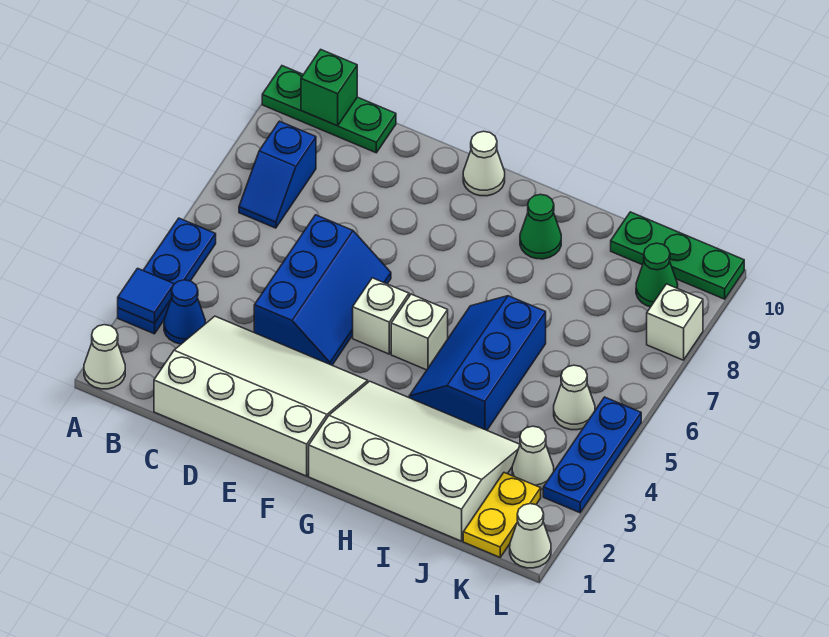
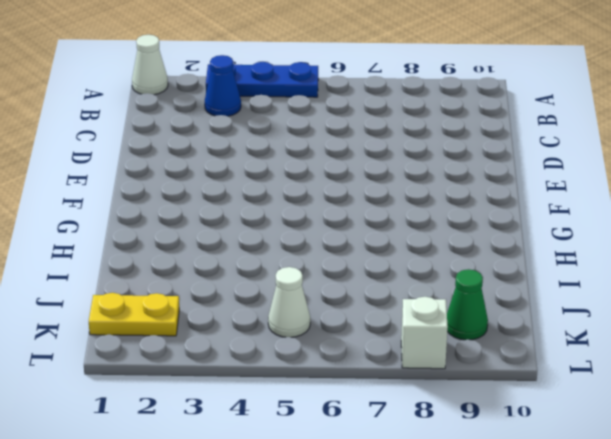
none -> green plate A10:C10 level 1
none -> blue slope B7:B8 level 1 top 8
none -> white slope C1:F3 level 1 top 1

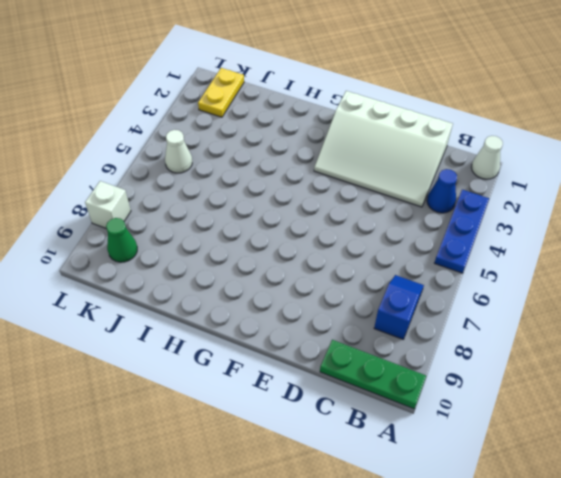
none -> blue slope D4:E6 level 1 top D
none -> white brick F5 level 1
none -> white cone F10 level 1

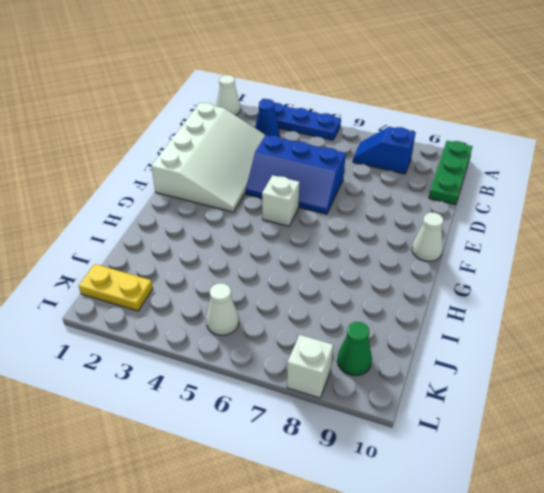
none -> white slope G1:J3 level 1 top 1
none -> white brick G5 level 1
none -> blue slope H4:I6 level 1 top I

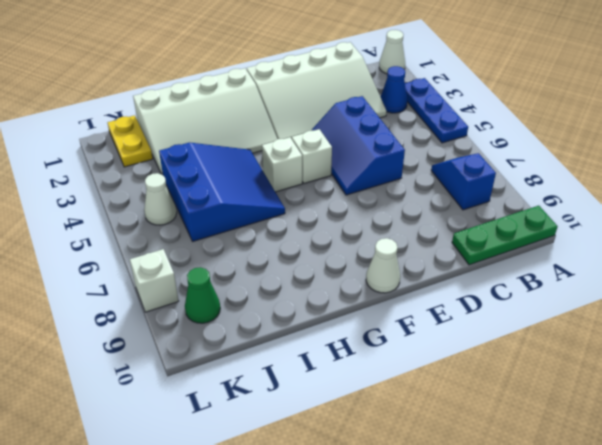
blue slope H4:J6 level 1 top J -> blue slope H4:I6 level 1 top I
none -> green cone H9 level 1
none -> green plate J10:L10 level 1
none -> white cone K3 level 1

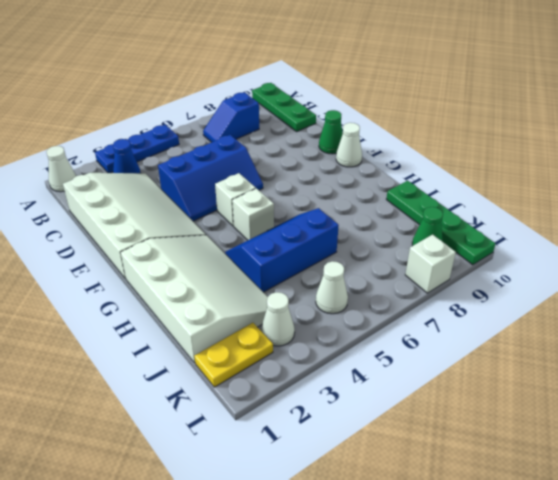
green cone E10 level 1 -> green cone H9 level 1
green plate I10:L10 level 1 -> green plate J10:L10 level 1
none -> white cone L1 level 1
none -> blue plate L3:L5 level 1
none -> blue tile A3 level 2

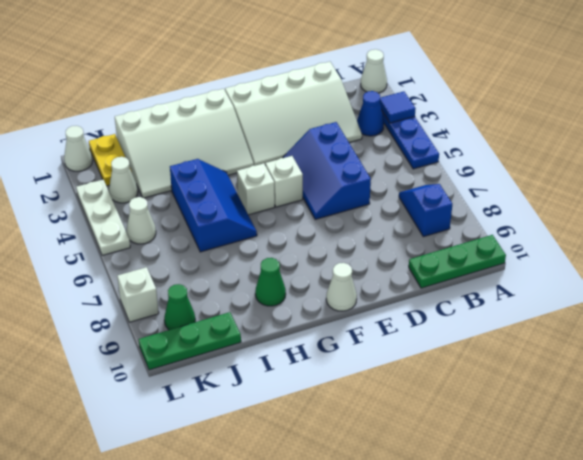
white plate L3:L5 level 1 -> blue plate L3:L5 level 1
none -> green brick B10 level 2

